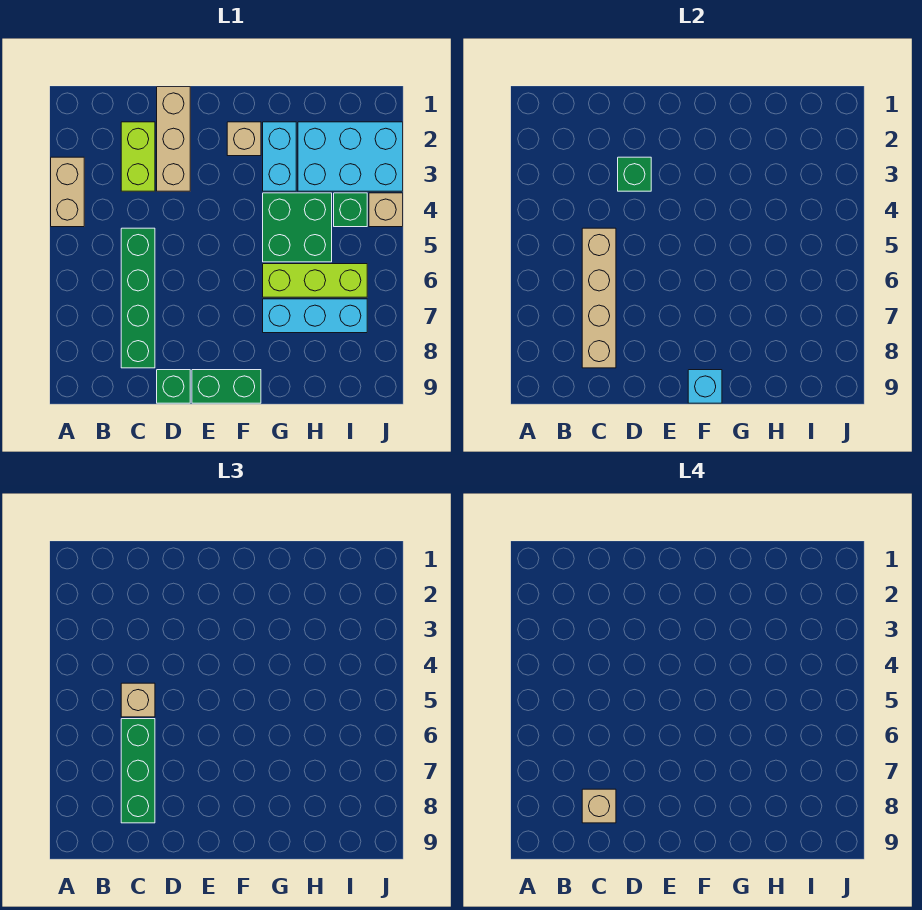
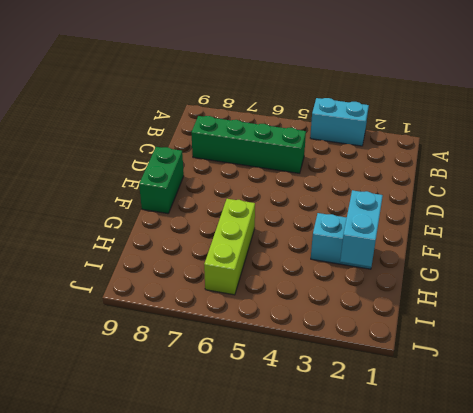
cyan brick A3:A4 level 1 -> tan brick A3:A4 level 1
cyan brick G2:H2 level 2 -> none
none -> lime brick C2:C3 level 1
none -> tan brick D1:D3 level 1
none -> green brick D9 level 1

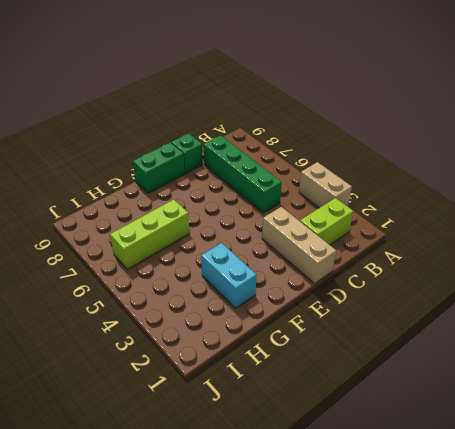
lime brick B2:C2 level 1 -> lime brick C2:C3 level 1
none -> tan brick F2 level 1
none -> green brick G4:H5 level 1
none -> cyan brick G7:I7 level 1

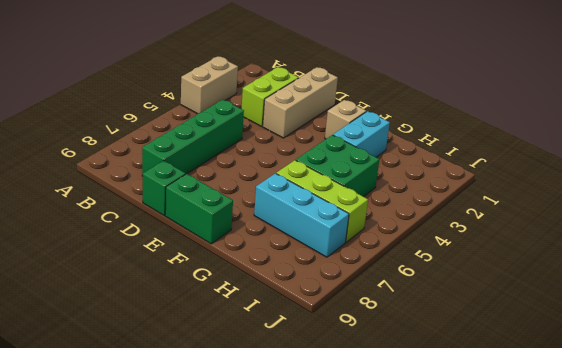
none -> cyan brick H2:J3 level 1
none -> green brick I4 level 1
none -> tan brick J4 level 1

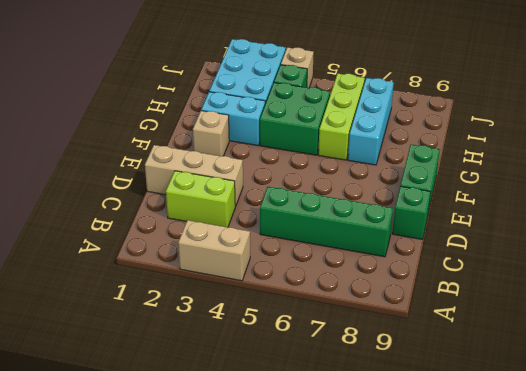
none -> tan brick C5:C8 level 2
none -> green brick D3 level 2
none -> cyan brick F9 level 2

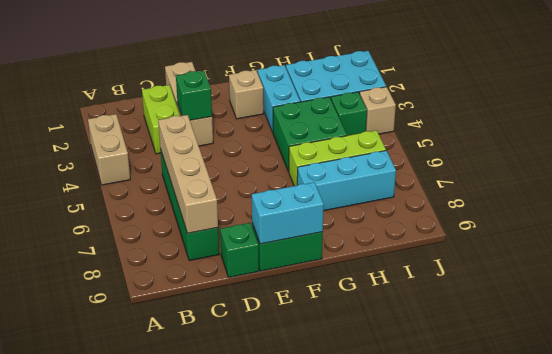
cyan brick E9:F9 level 2 -> cyan brick F9 level 2
none -> tan brick C5 level 3
none -> green brick C6:C8 level 3
none -> tan brick C8 level 4

